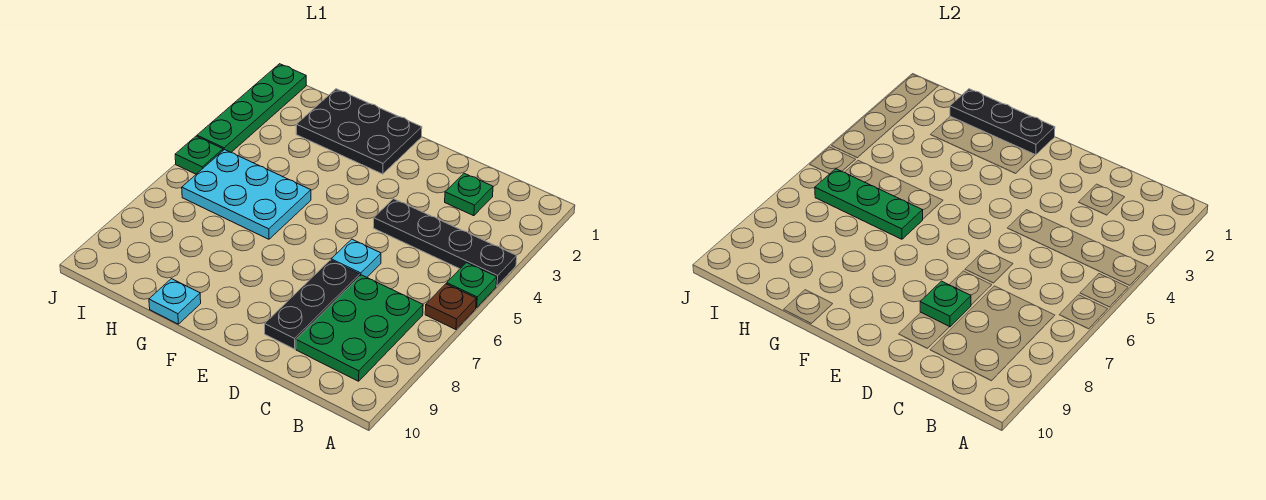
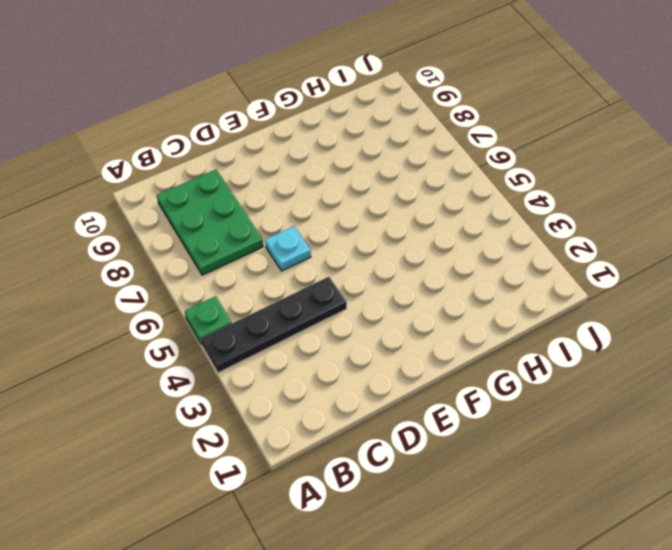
none -> brown plate A6 level 1
none -> green plate C2 level 1
none -> black plate D7:D9 level 1

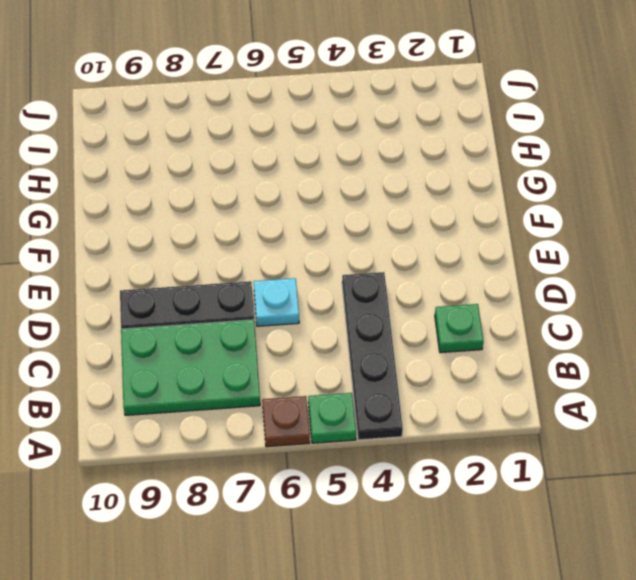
none -> black plate F1:H2 level 1
none -> cyan plate G5:I6 level 1
none -> cyan plate G10 level 1

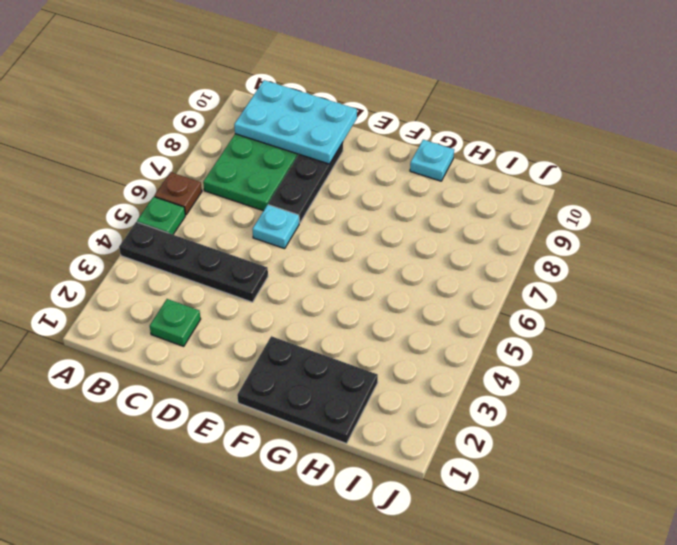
cyan plate B9:D10 level 2 -> cyan plate G5:I6 level 1
none -> green plate J1:J4 level 1
none -> green plate J5 level 1
none -> green plate D8 level 2

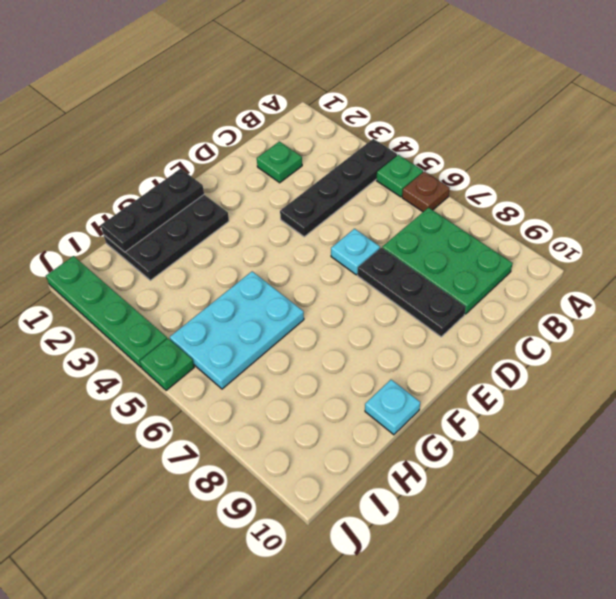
none -> green plate D8 level 2
none -> green plate G6:I6 level 2

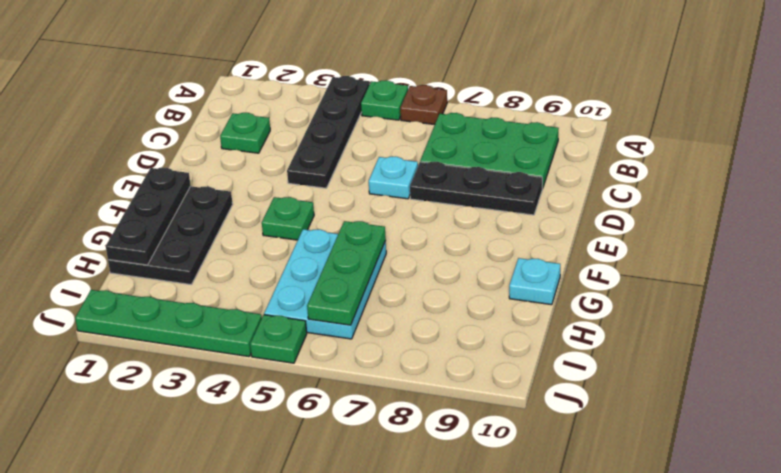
green plate F4 level 1 -> green plate D8 level 2

